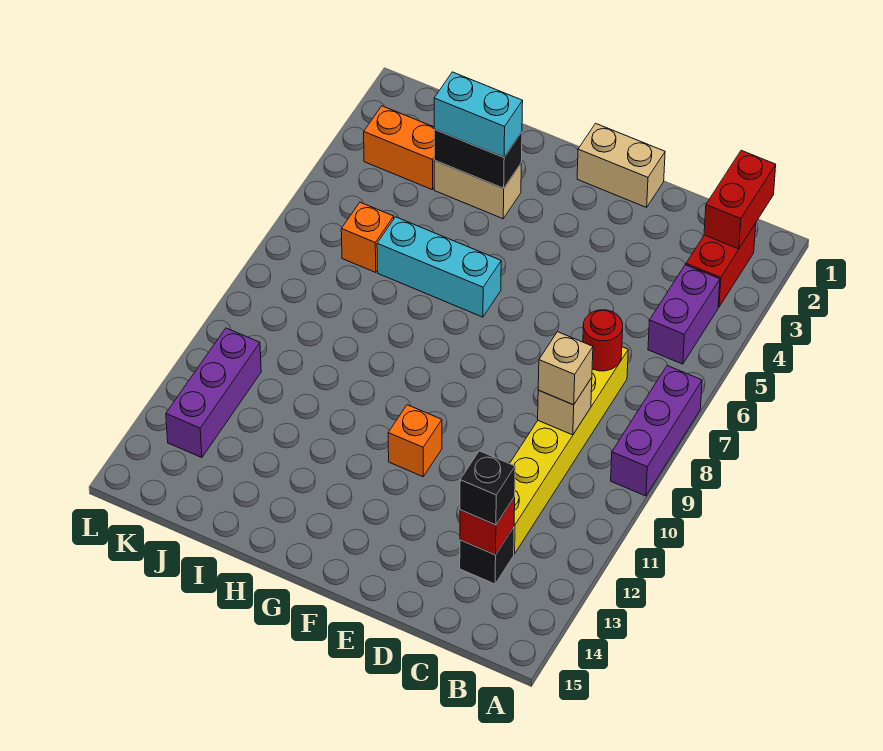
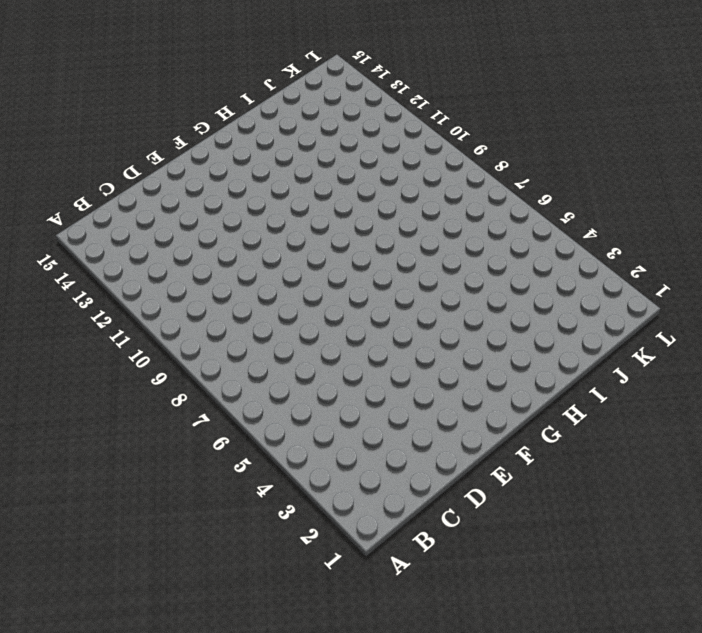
none -> purple brick A7:A9 level 1
none -> red brick B2:B3 level 1
none -> purple brick B4:B5 level 1

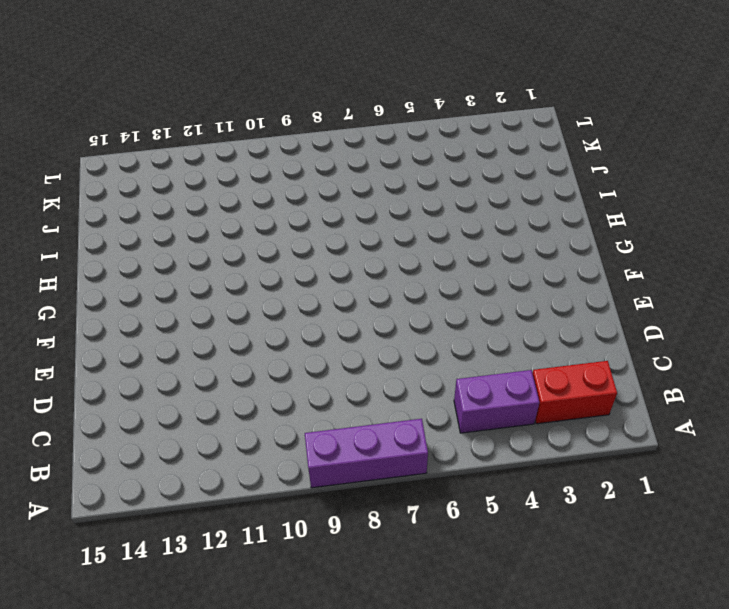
none -> yellow brick C7:C12 level 1
none -> black brick C13 level 1
none -> tan brick E1:F1 level 1

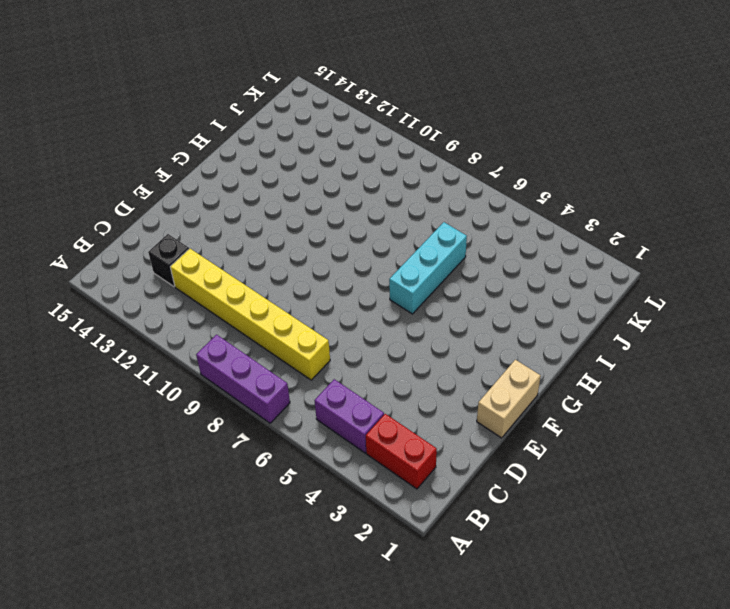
none -> orange brick F11 level 1
none -> tan brick H3:I3 level 1
none -> orange brick J3:K3 level 1

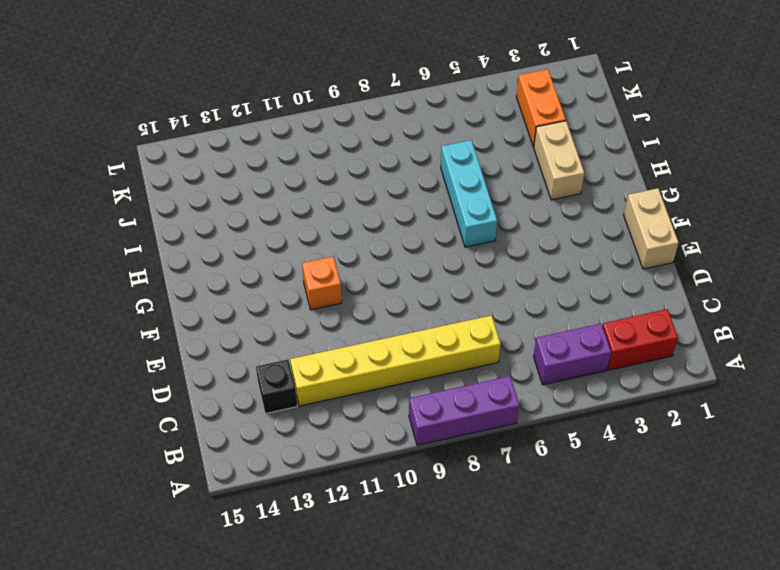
none -> orange brick J6 level 1
none -> purple brick K11:K13 level 1
none -> red brick B1:B2 level 2

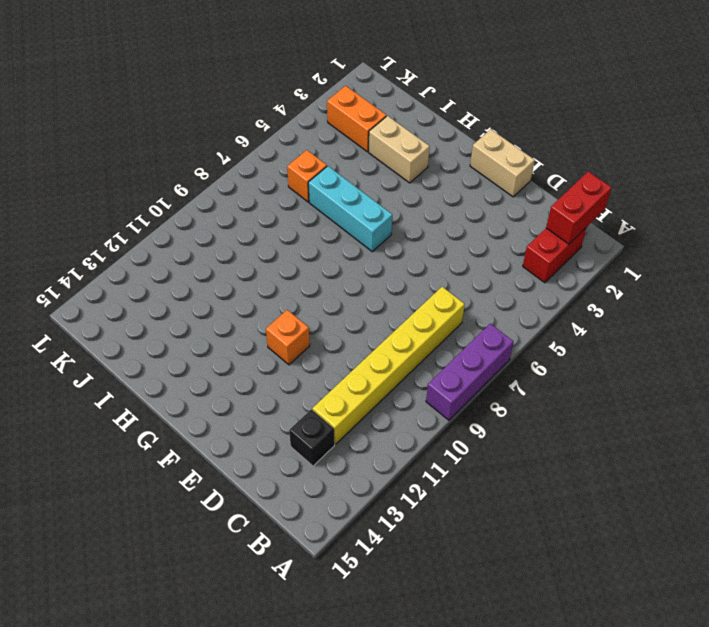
none -> purple brick B4:B5 level 1
none -> purple brick K11:K13 level 1
none -> red round brick C7 level 2

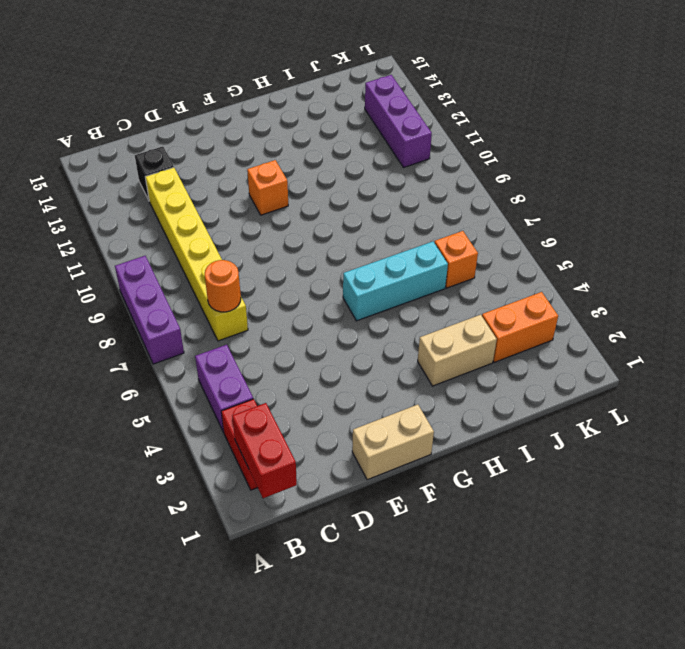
orange round brick C7 level 2 -> red round brick C7 level 2
none -> tan brick C9 level 2
none -> red brick C13 level 2
none -> black brick H3:I3 level 2

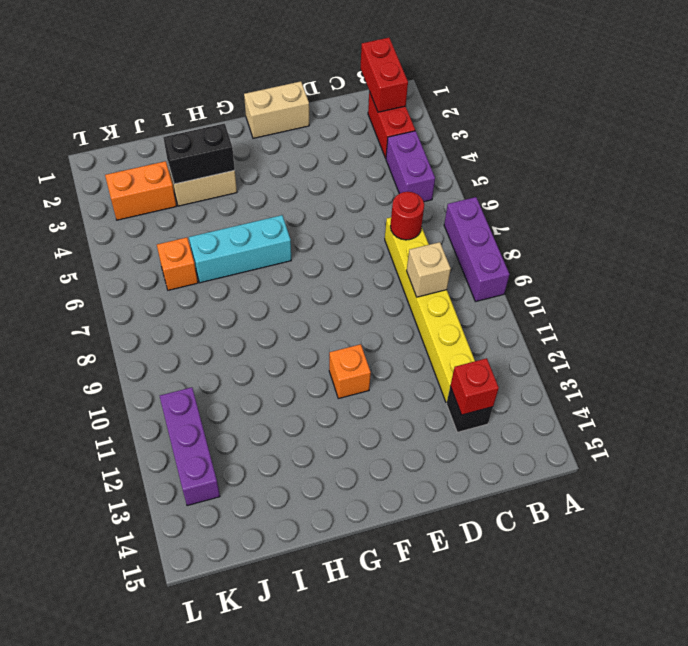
none -> tan brick C9 level 3
none -> black brick C13 level 3
none -> cyan brick H3:I3 level 3

